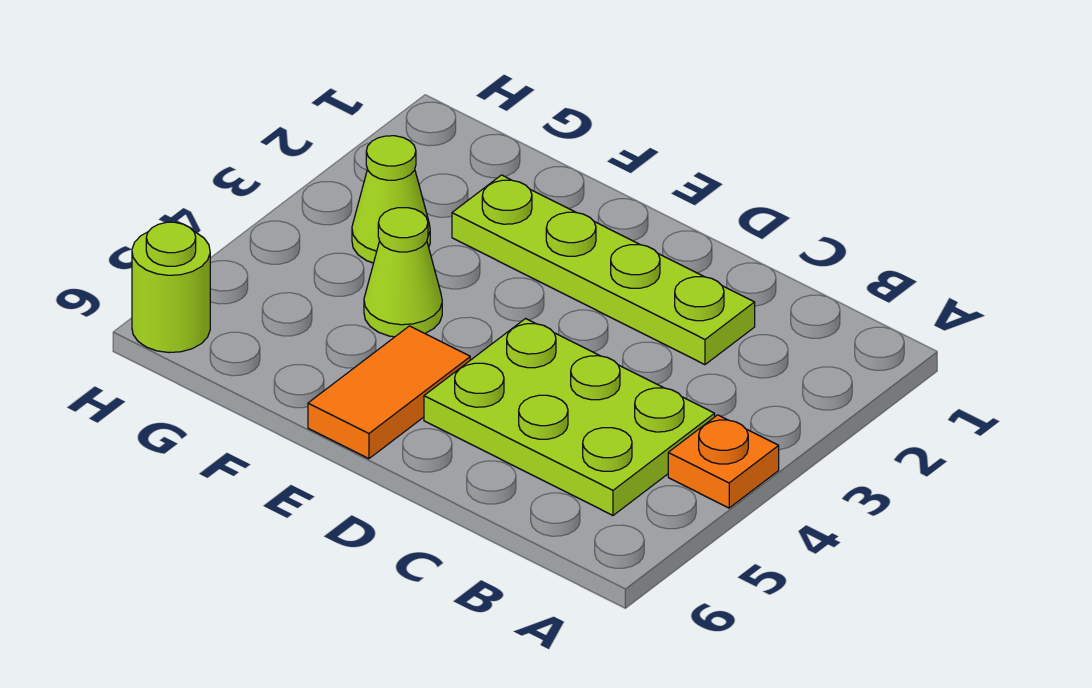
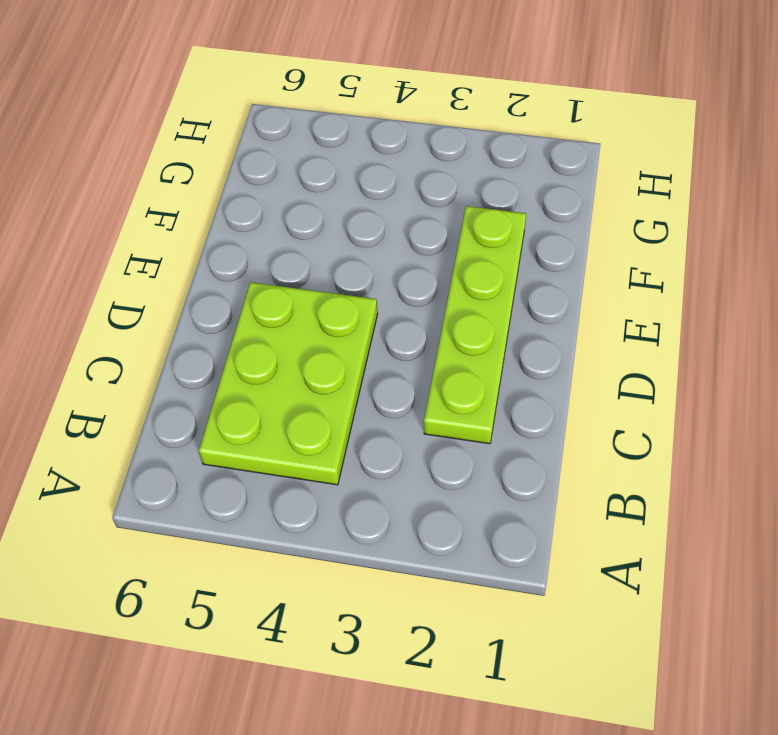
none -> orange plate A4 level 1
none -> orange tile E5:E6 level 1

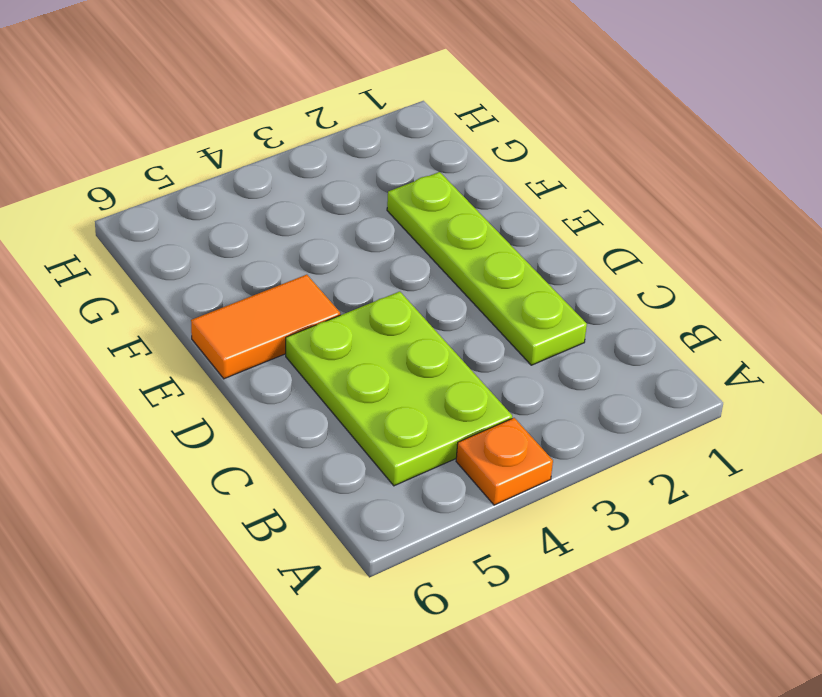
none -> lime cone F4 level 1
none -> lime cone G3 level 1

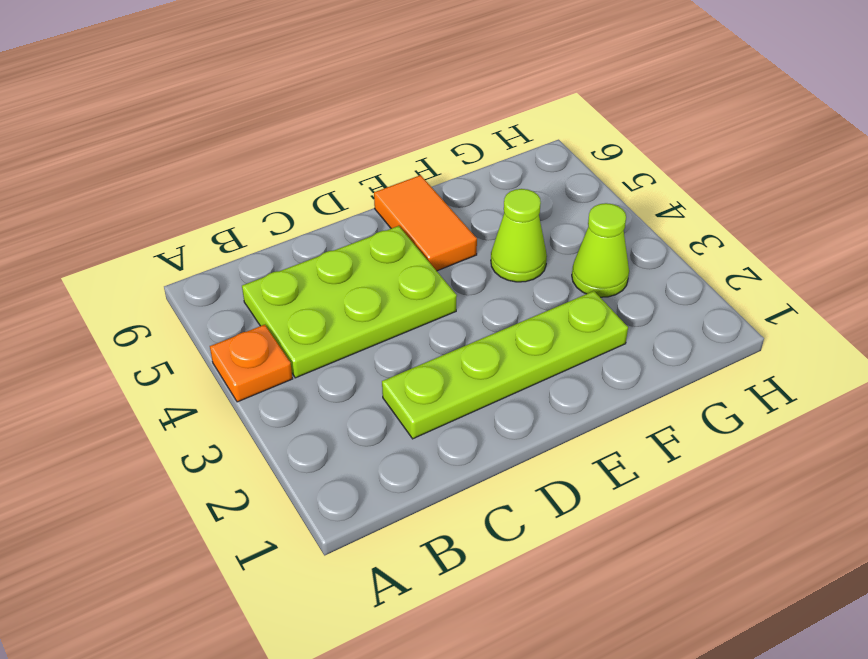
none -> lime round brick H6 level 1

